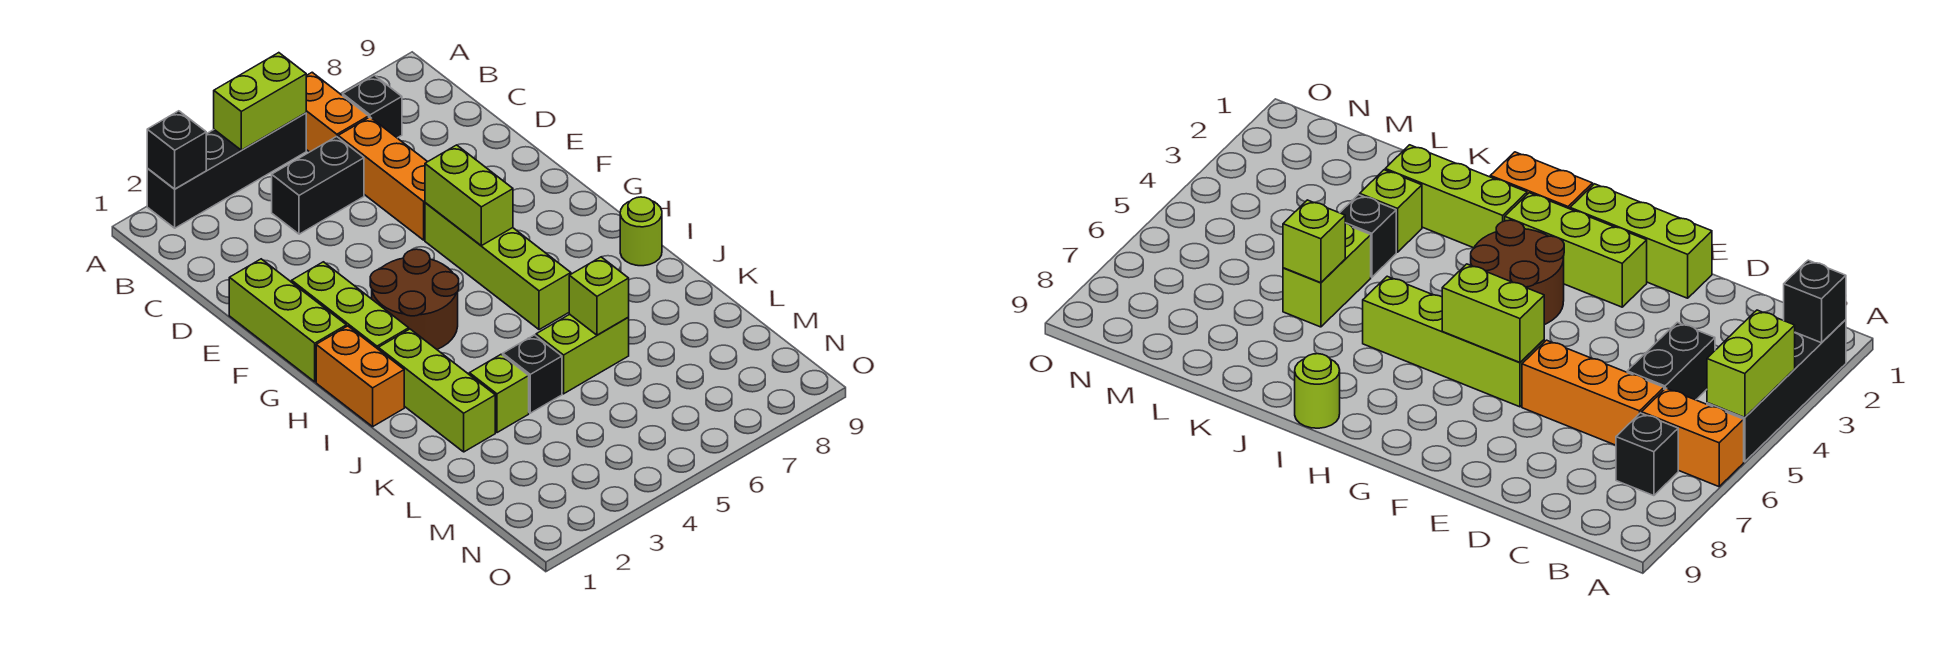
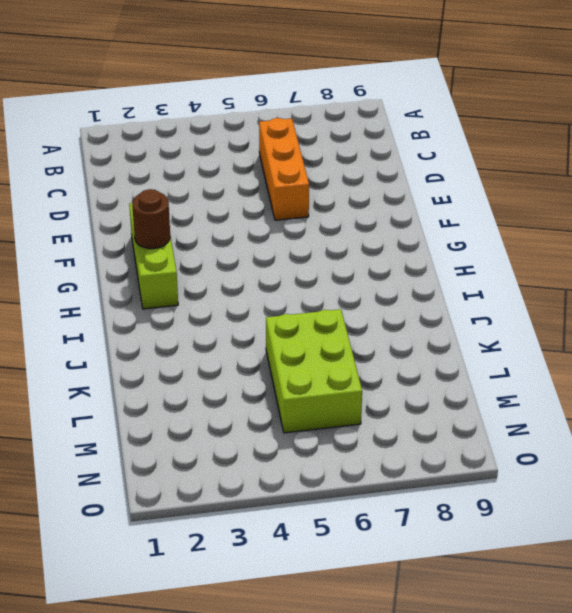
brown round brick G2 level 2 -> none
lime brick K5:M6 level 1 -> lime brick K5:K6 level 1
none -> black brick A2:A5 level 1
none -> orange brick A6:B6 level 1
none -> black brick B7 level 1

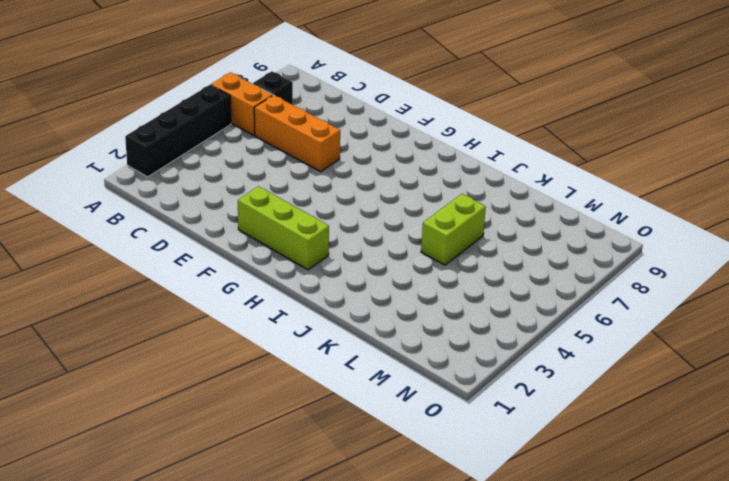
none -> black brick C4:C5 level 1
none -> lime brick E1:G1 level 1
none -> lime brick F6:I6 level 1

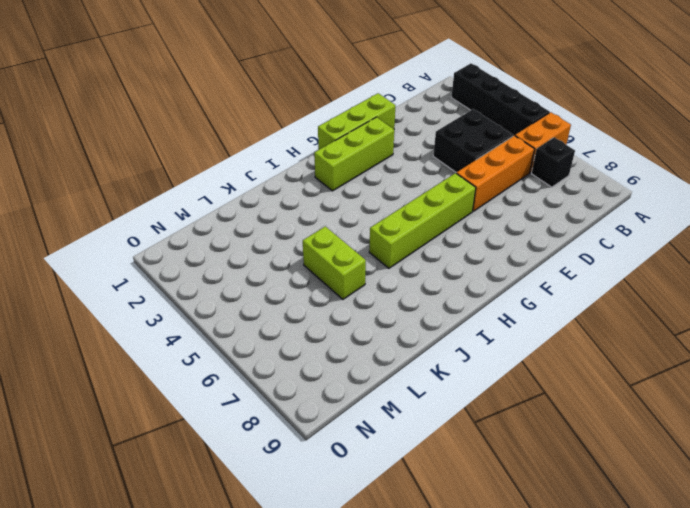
black brick C4:D5 level 1 -> black brick C4:C5 level 1
none -> brown round brick G3:H4 level 1
none -> orange brick H1:I1 level 1
none -> lime brick I2:K2 level 1

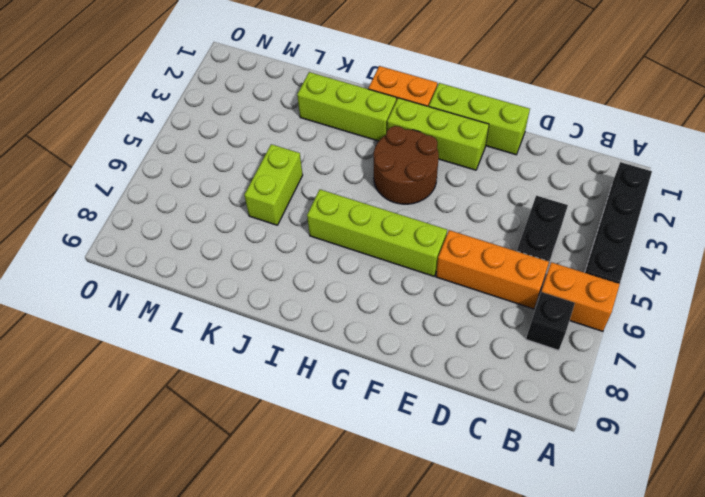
none -> lime round brick I9 level 1
none -> lime brick K3 level 1
none -> black brick K4 level 1

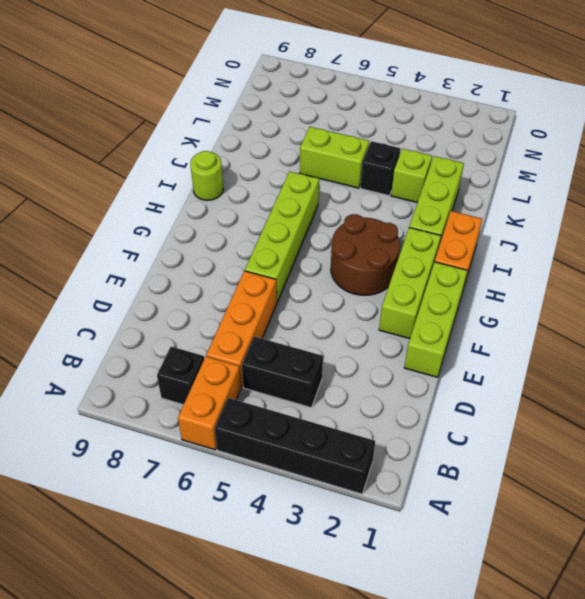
none -> black brick A2 level 2
none -> lime brick A4:A5 level 2
none -> lime brick F6:G6 level 2

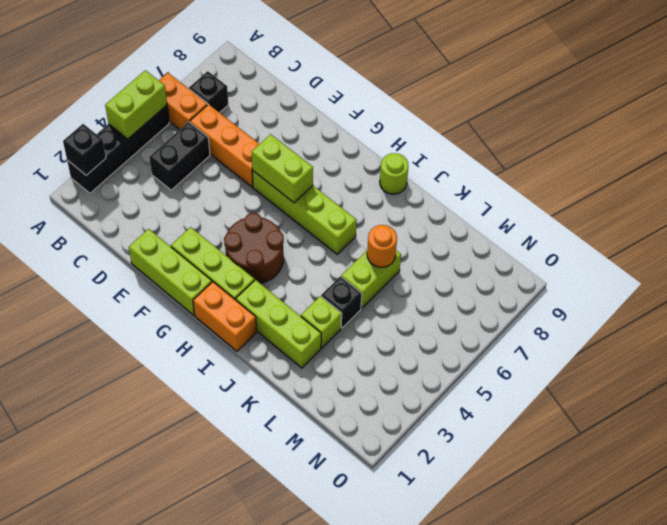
orange round brick K6 level 2 -> lime brick K6 level 2

